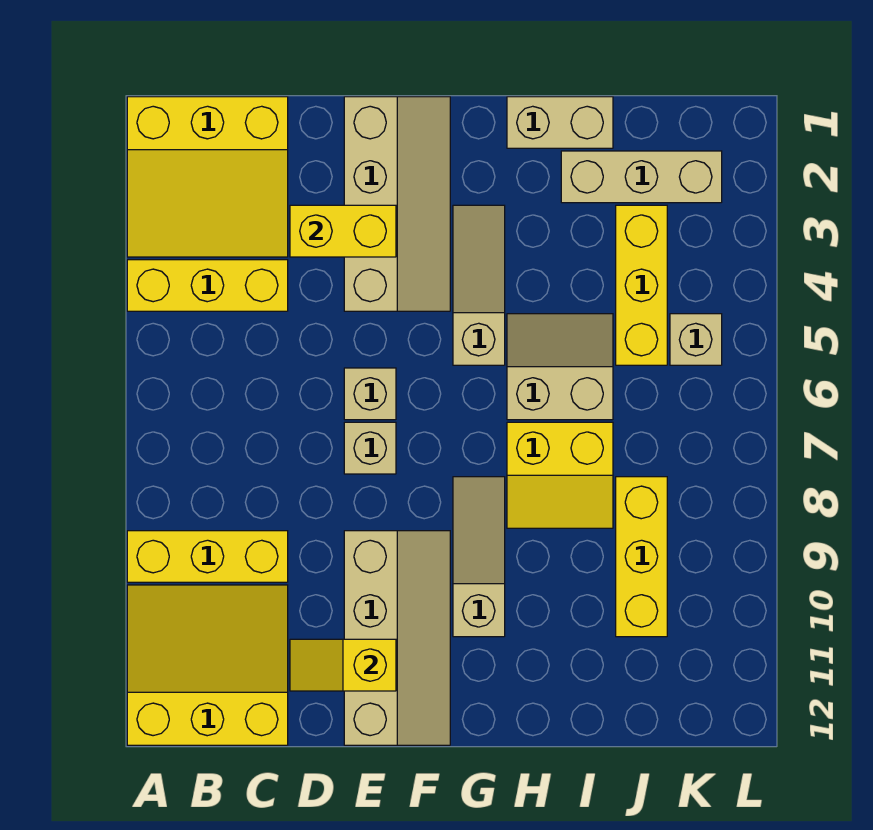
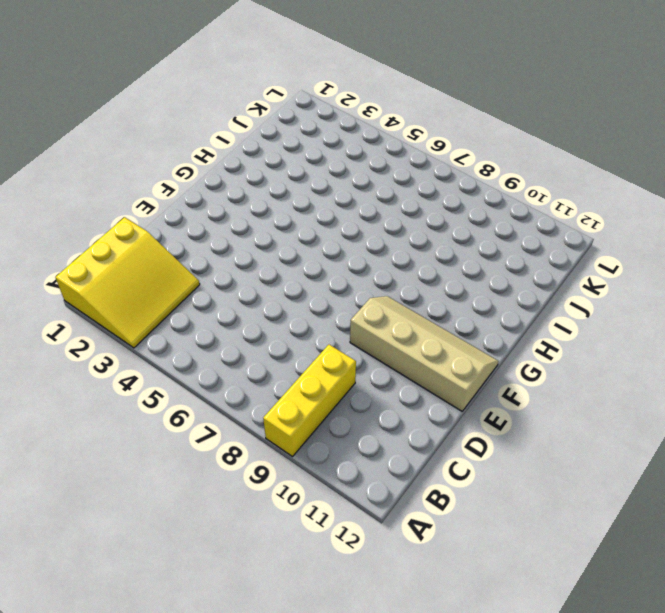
none -> yellow brick A4:C4 level 1
none -> yellow slope A10:C12 level 1 top 12
none -> tan slope E1:F4 level 1 top E

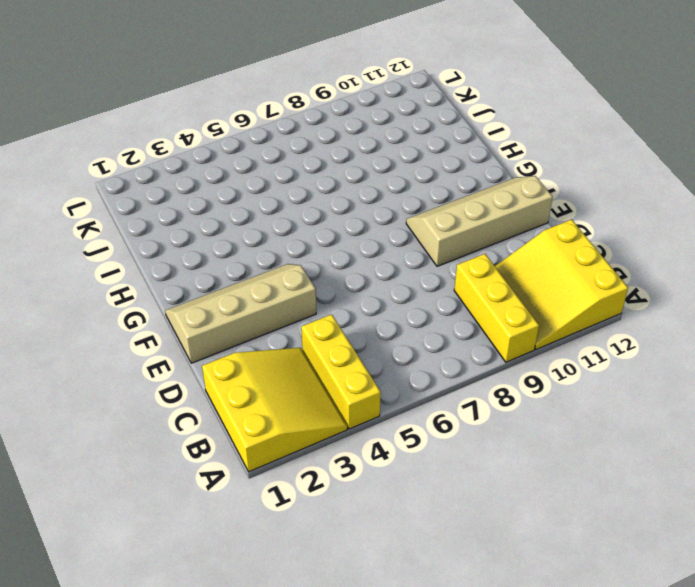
none -> tan brick E6 level 1
none -> tan brick E7 level 1
none -> tan slope G3:G5 level 1 top 5

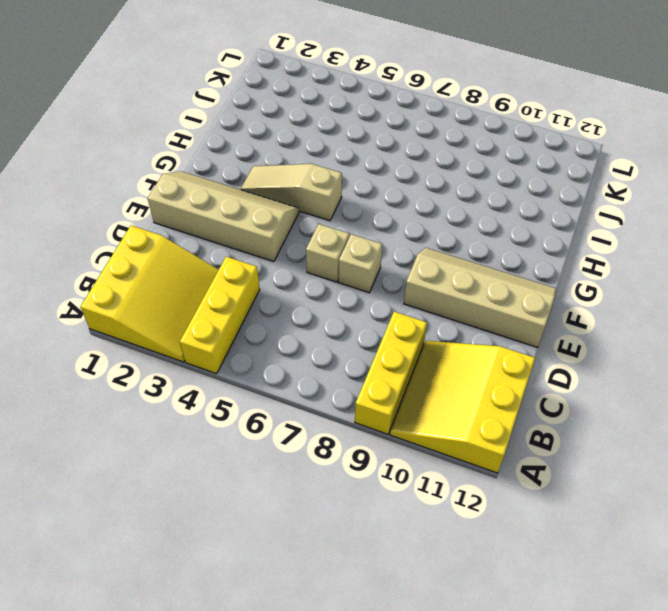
none -> tan slope G8:G10 level 1 top 10
none -> tan brick H1:I1 level 1
none -> tan slope H5:I6 level 1 top 6

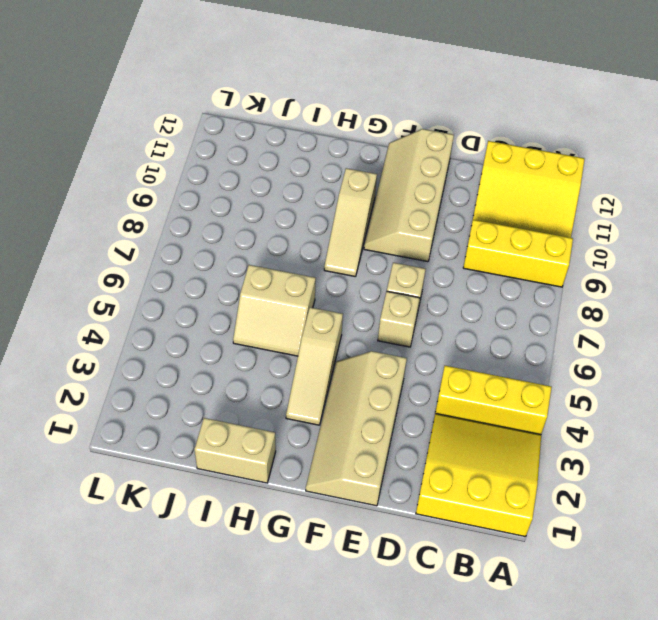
none -> yellow slope H7:I8 level 1 top 7
none -> tan brick I2:K2 level 1
none -> yellow brick J3:J5 level 1

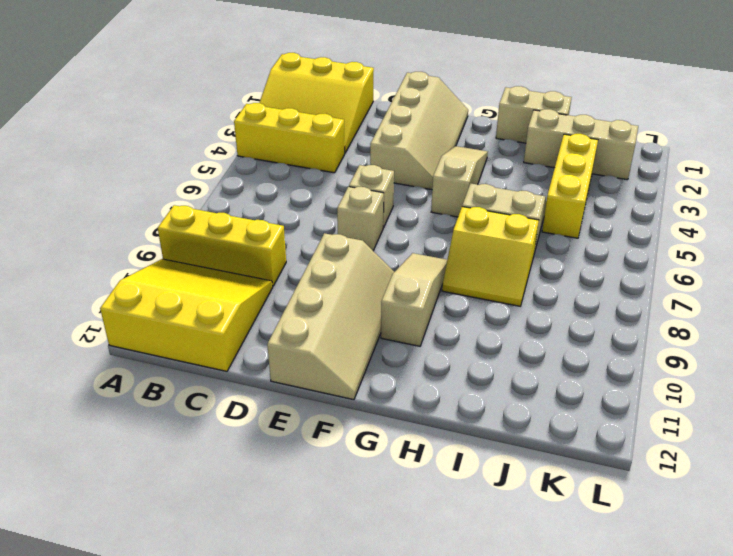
none -> yellow brick J8:J10 level 1
none -> tan brick K5 level 1
none -> yellow brick D3:E3 level 2

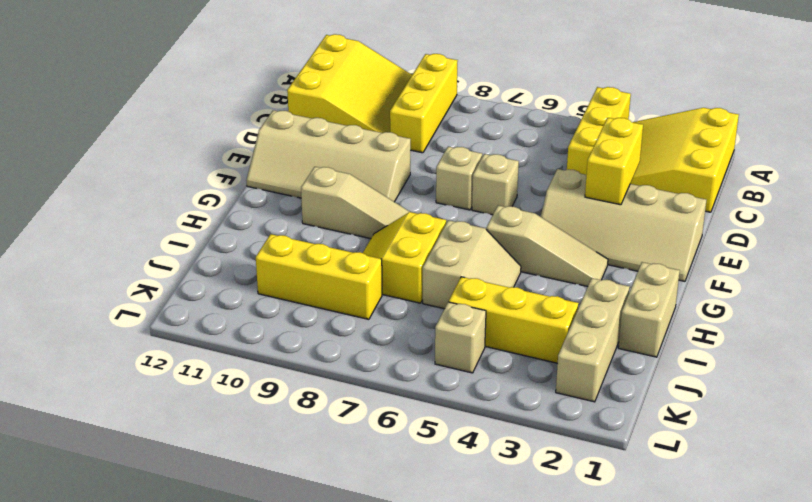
none -> yellow slope D11:E11 level 2 top E

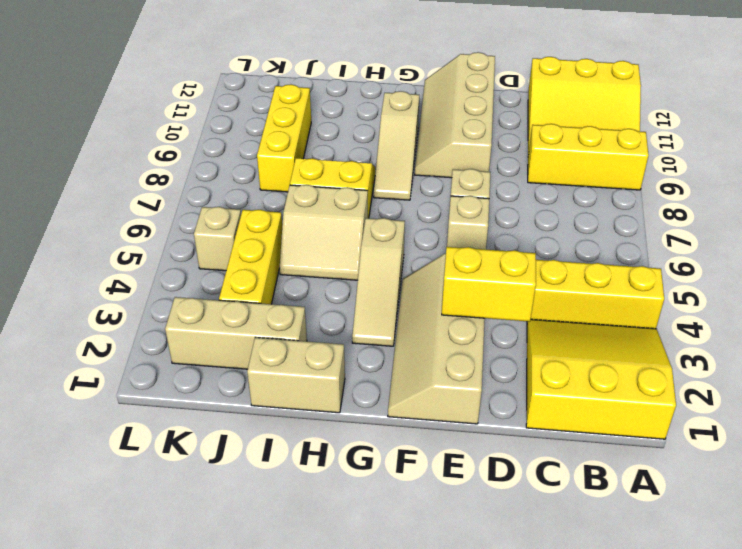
none -> yellow slope D11:E11 level 2 top E

